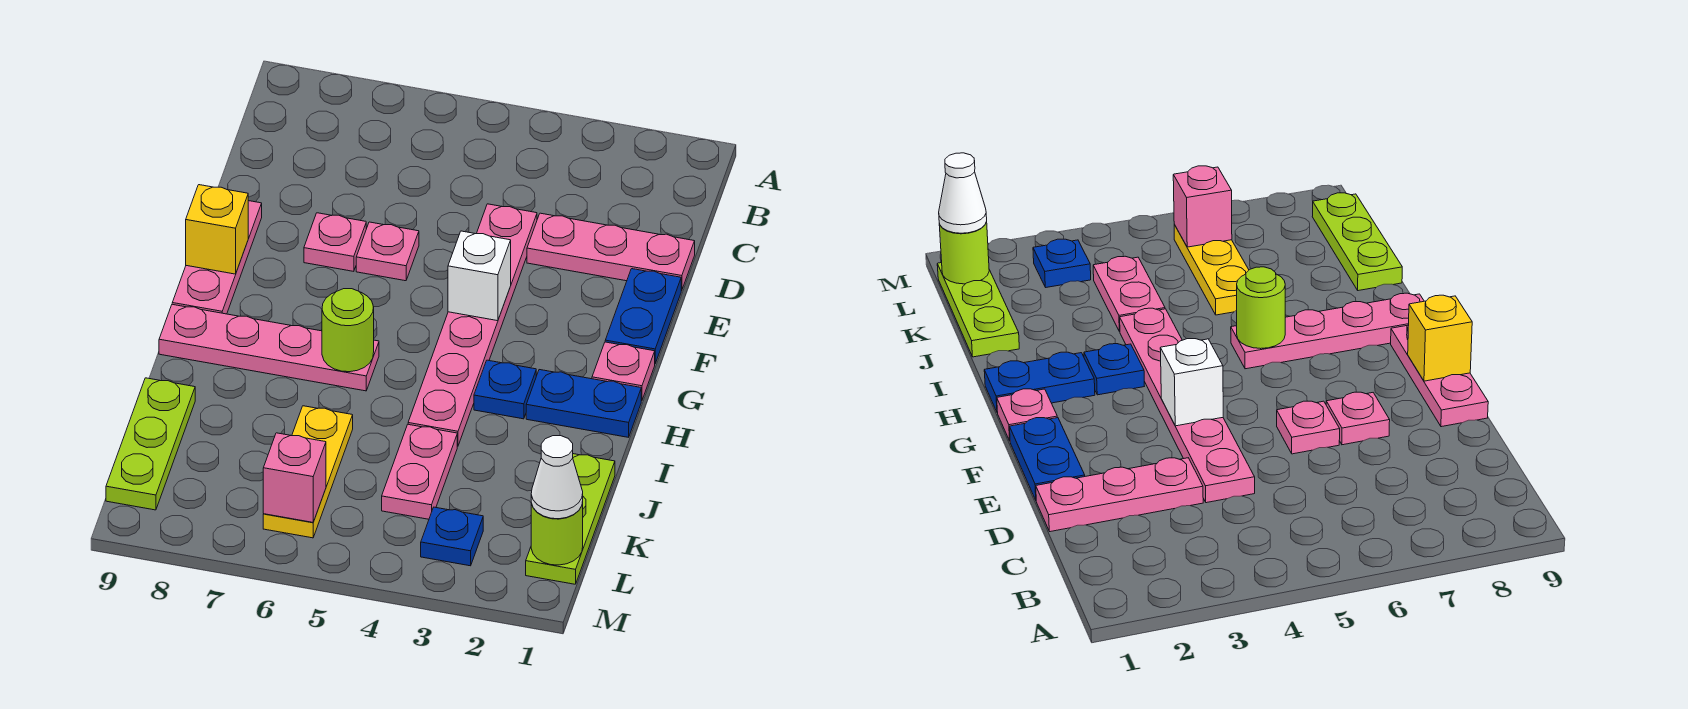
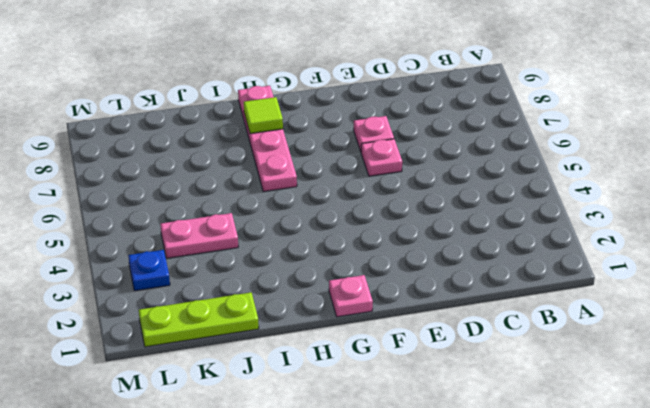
lime tile H8 level 2 -> none
none -> pink plate D1:D3 level 1
none -> pink plate D4:I4 level 1
none -> blue plate E1:F1 level 1

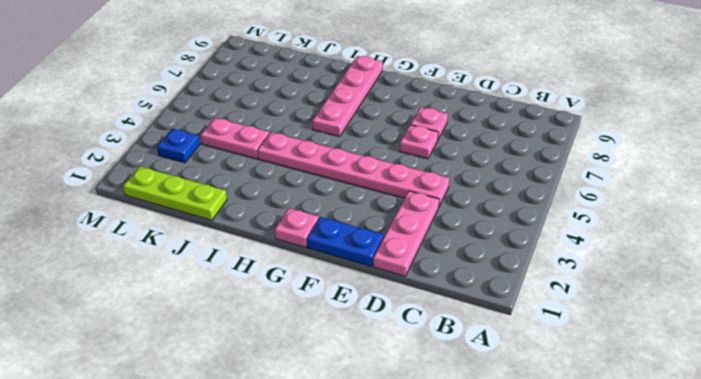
none -> pink plate E9:G9 level 1
none -> blue plate H1:H2 level 1
none -> blue plate H3 level 1

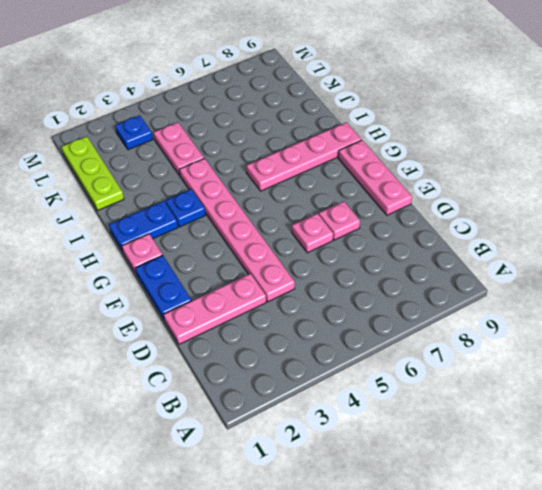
none -> yellow plate J6:L6 level 1
none -> lime plate J9:L9 level 1
none -> white brick F4 level 2

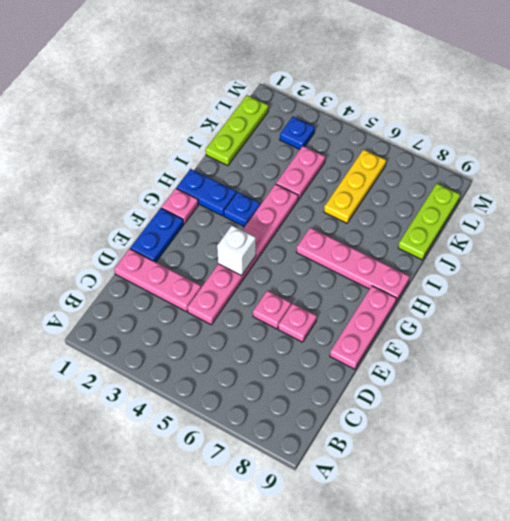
none -> yellow brick F9 level 2
none -> lime round brick H6 level 2
none -> lime round brick L1 level 2

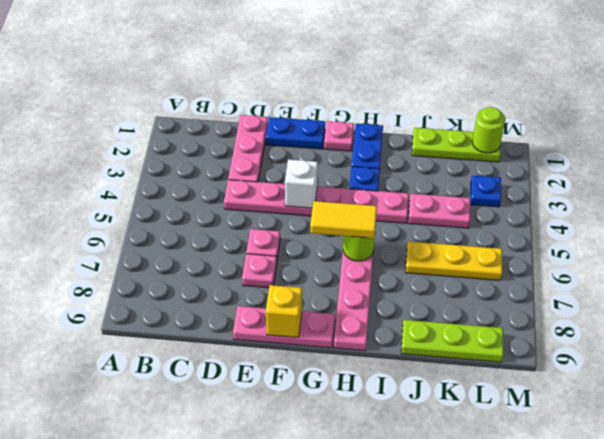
yellow tile G6:H6 level 3 -> none
none -> pink brick L6 level 2
none -> white cone L1 level 3

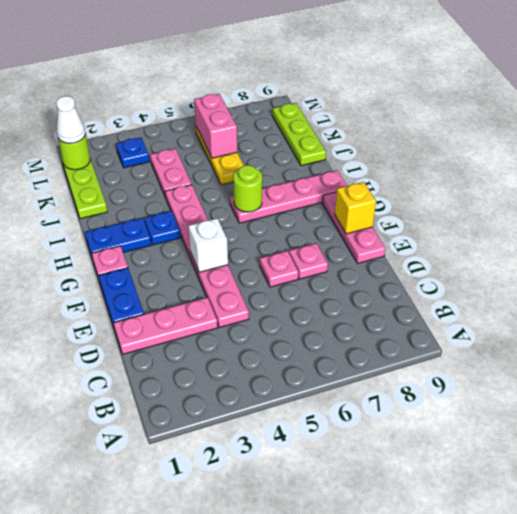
pink brick K6:L6 level 2 -> pink brick L6 level 2

